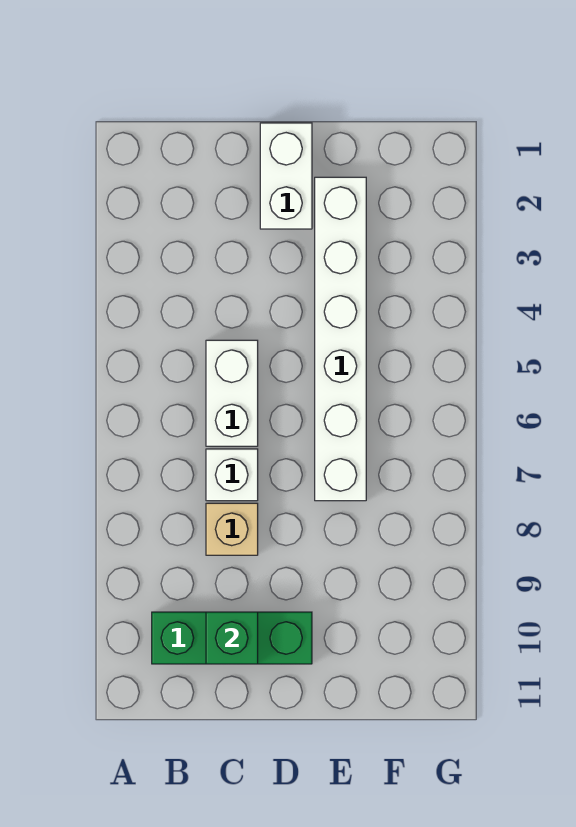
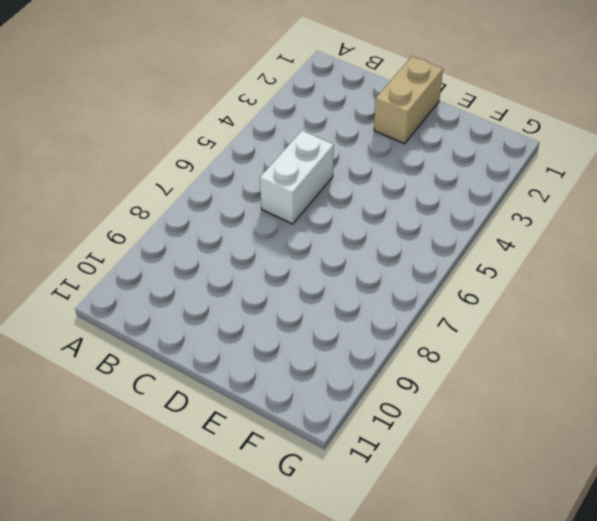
tan brick D1:D2 level 1 -> white brick D1:D2 level 1
none -> green brick B10:D10 level 1
none -> white brick C7 level 1

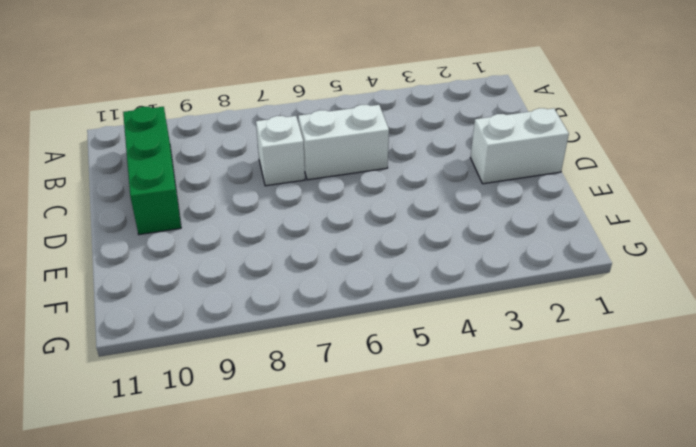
none -> tan brick C8 level 1
none -> white brick E2:E7 level 1

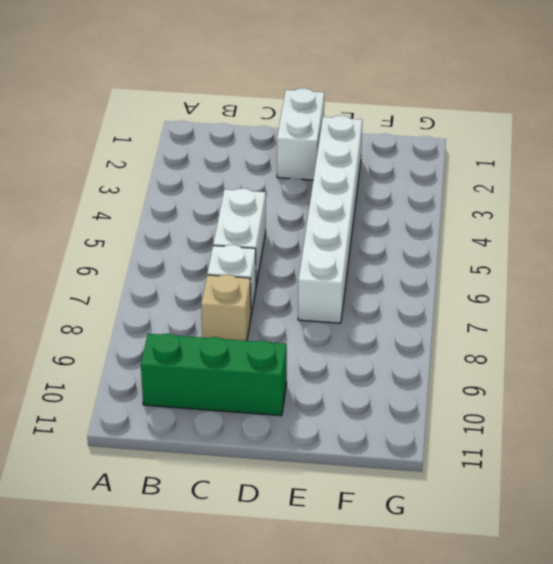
none -> green brick C10 level 2

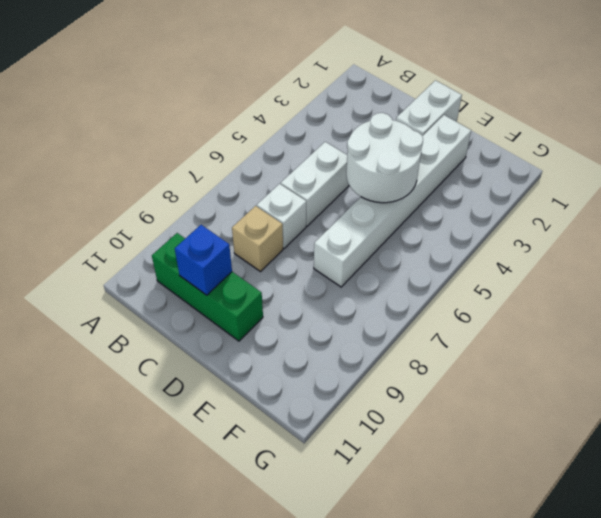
blue brick C10 level 2 -> green brick C10 level 2
white round brick D4:E5 level 2 -> none

